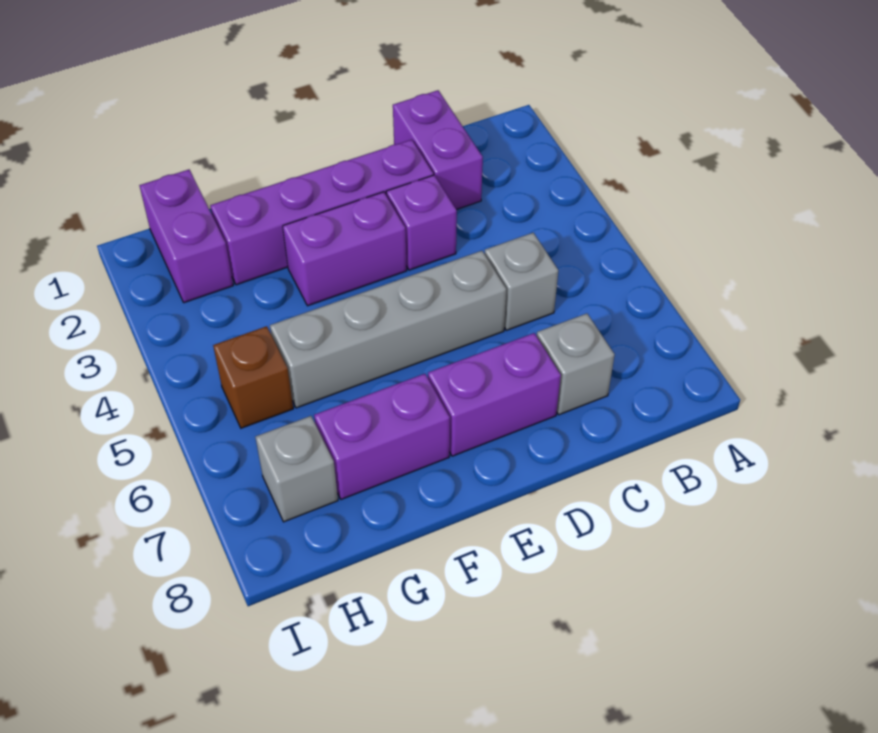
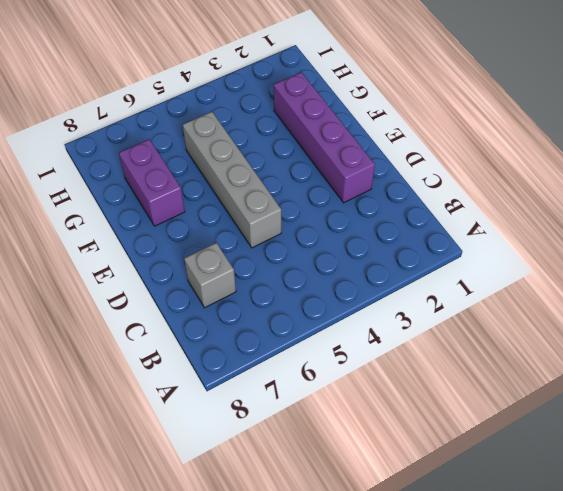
none -> purple brick C1:C2 level 1
none -> grey brick C5 level 1
none -> purple brick D3 level 1

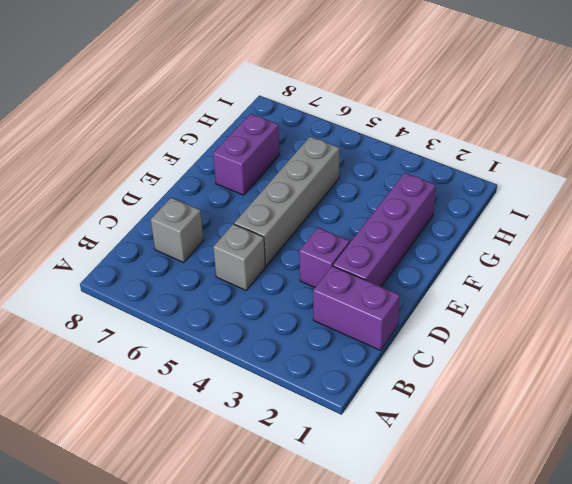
none -> purple brick D7:E7 level 1
none -> purple brick E3:F3 level 1
none -> purple brick H1:H2 level 1

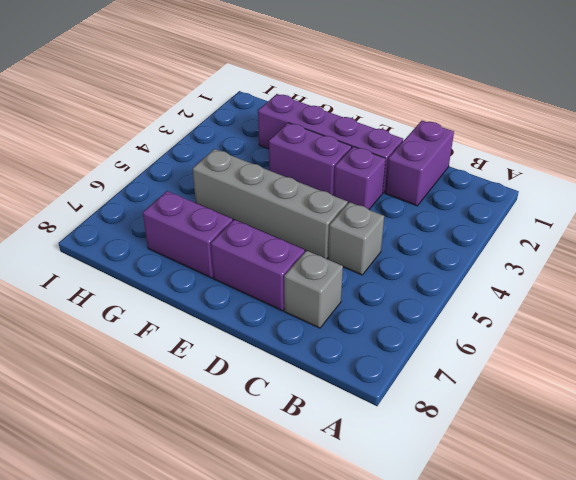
none -> purple brick H1:H2 level 1
none -> brown brick H5 level 1
none -> grey brick H7 level 1

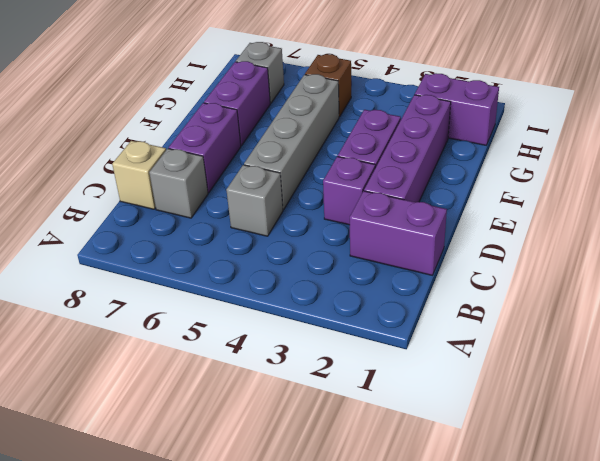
tan brick C8 level 1 -> none

